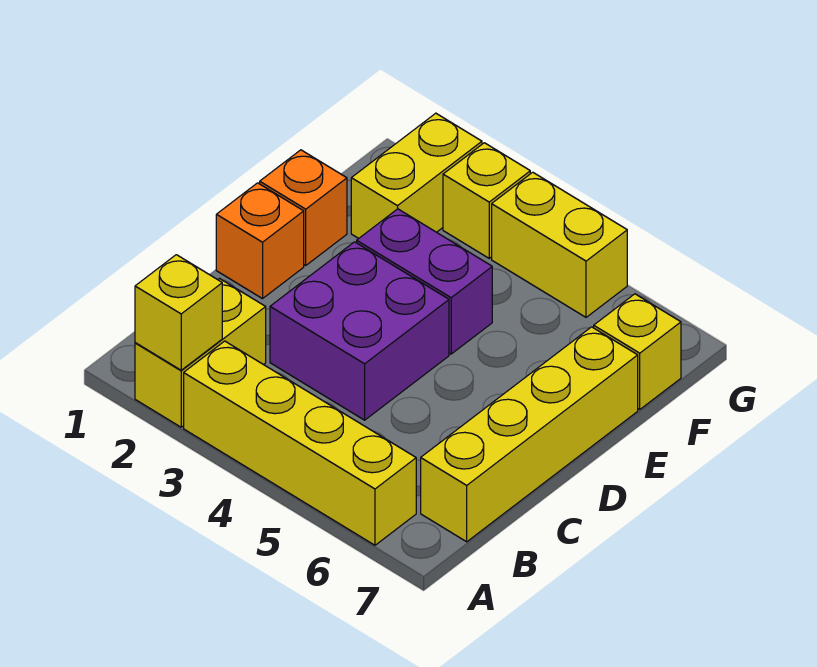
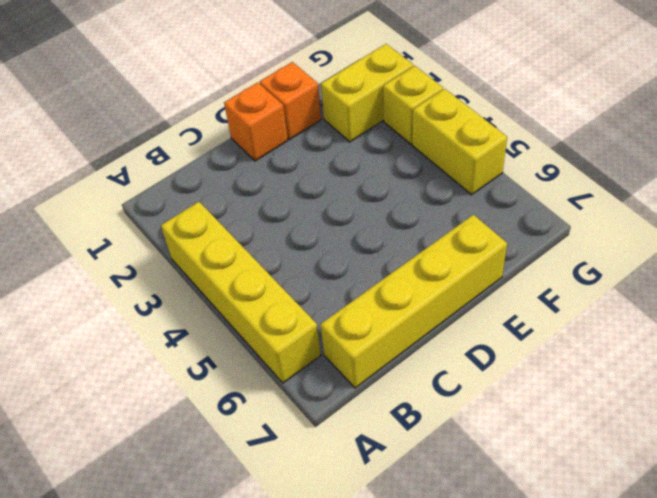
none -> yellow brick A2:B2 level 1
none -> purple brick C3:D4 level 1
none -> purple brick E3:E4 level 1

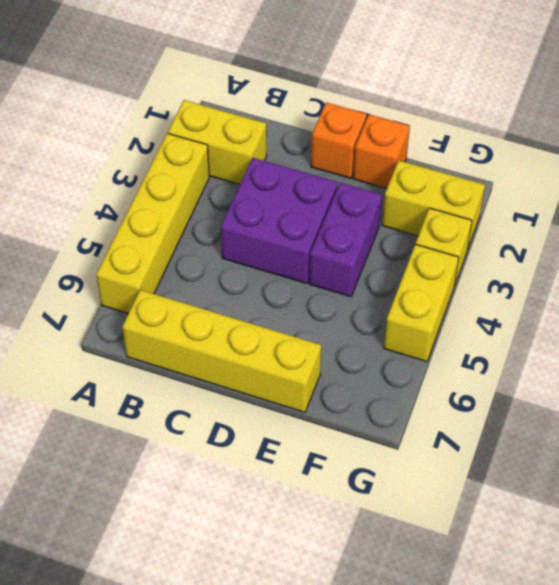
none -> yellow brick F7 level 1
none -> yellow brick A2 level 2

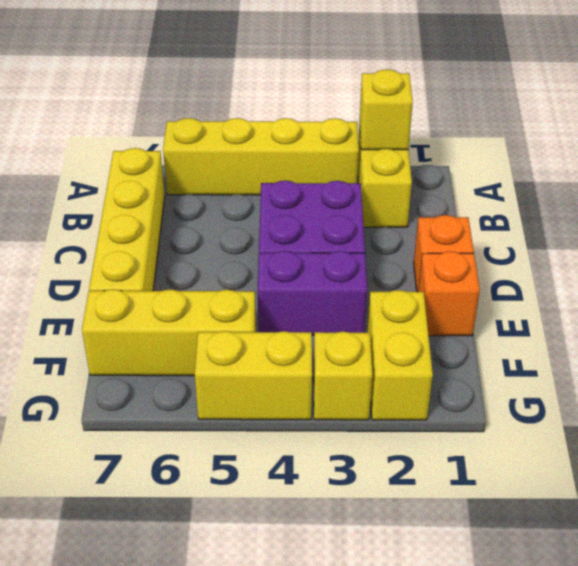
yellow brick F5:F7 level 1 -> yellow brick F7 level 1

